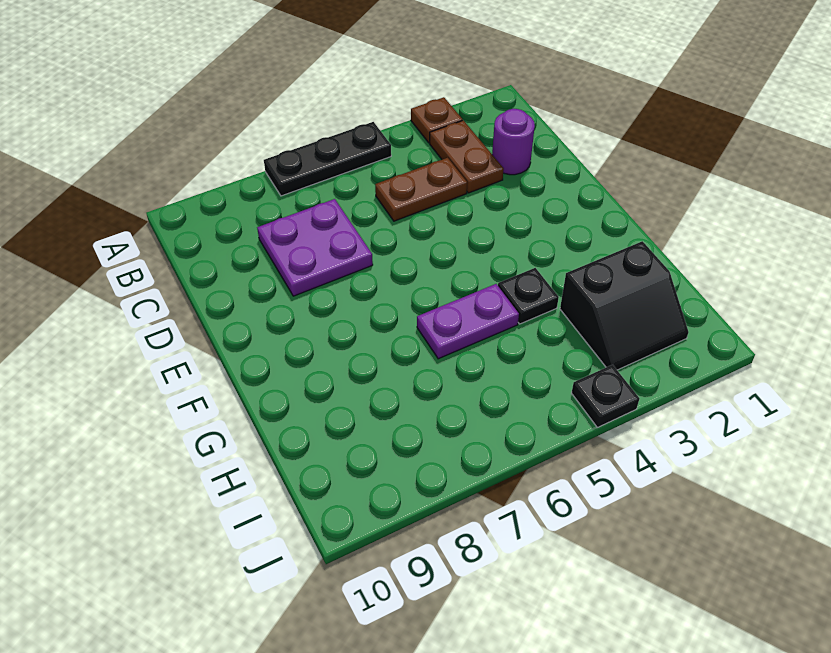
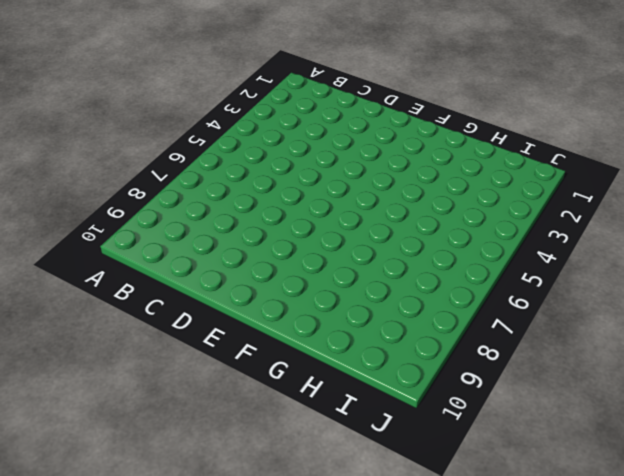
none -> brown plate A3 level 1
none -> black plate A5:A7 level 1

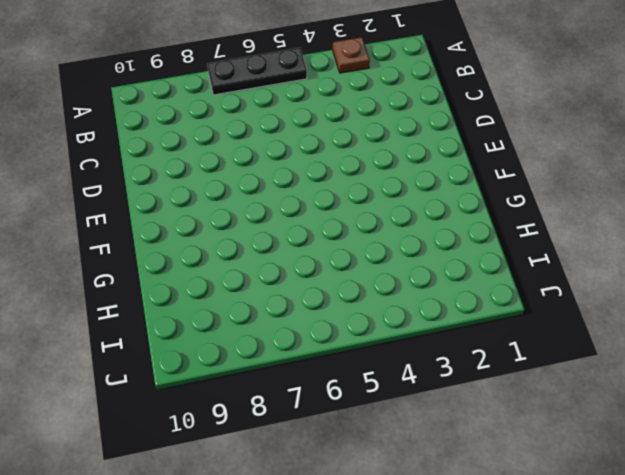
none -> brown plate B3:C3 level 1
none -> purple round brick C2 level 1

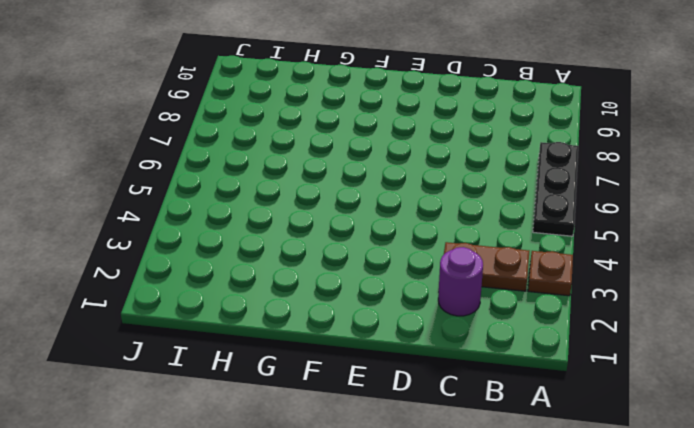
none -> brown plate C4:C5 level 1
none -> purple plate C7:D8 level 1

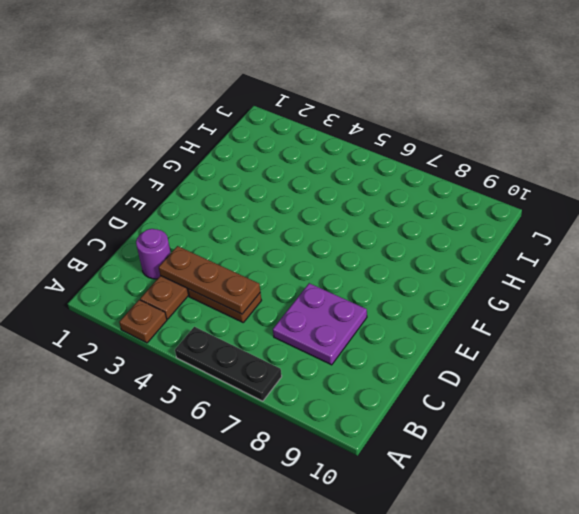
brown plate C3:C5 level 2 -> none
none -> black plate G4 level 1
none -> purple plate G5:G6 level 1

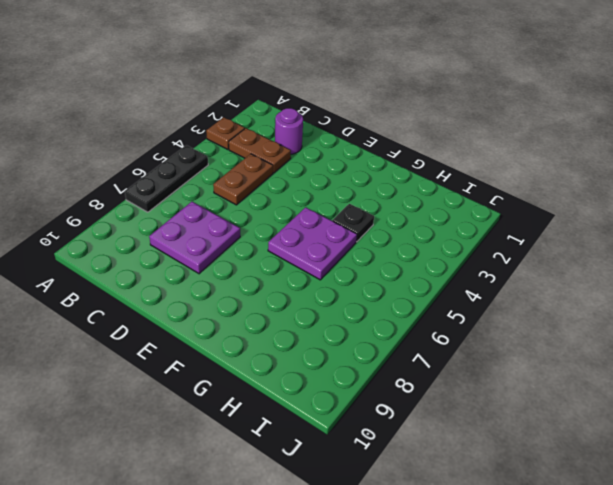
purple plate F5:G6 level 1 -> purple plate G5:G6 level 1
none -> black slope H2:I3 level 1 top H
none -> black plate J4 level 1

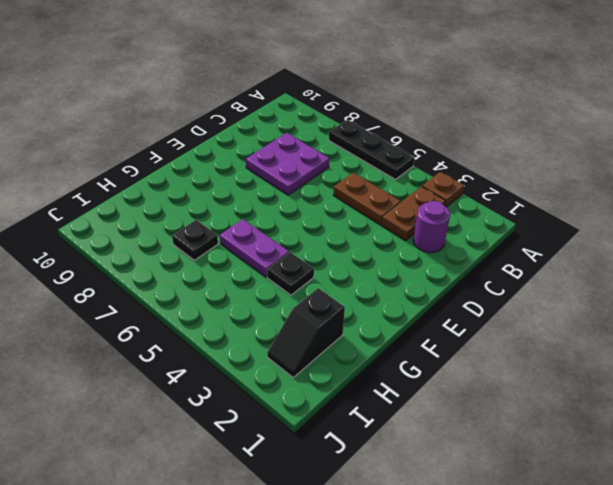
black slope H2:I2 level 1 top H -> black slope H2:I3 level 1 top H
black plate H7 level 1 -> black plate J4 level 1

